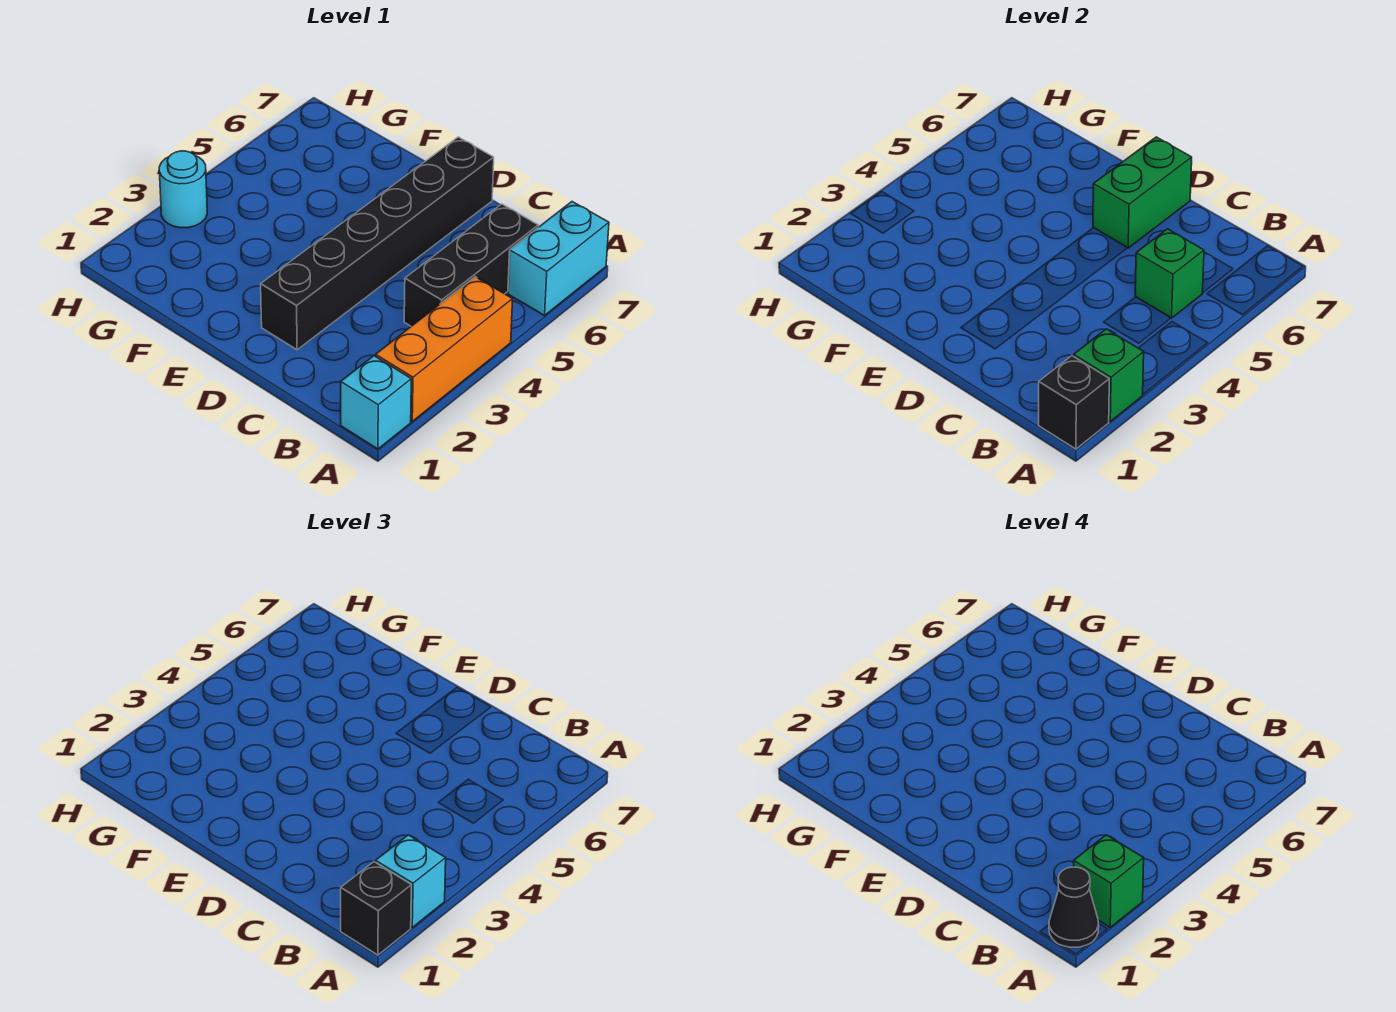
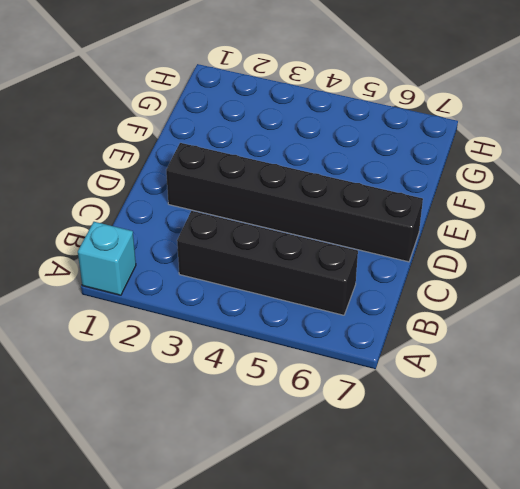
black brick B3:B6 level 1 -> black brick B4:B6 level 1
none -> orange brick A2:A4 level 1
none -> cyan brick A6:A7 level 1
none -> cyan round brick H3 level 1

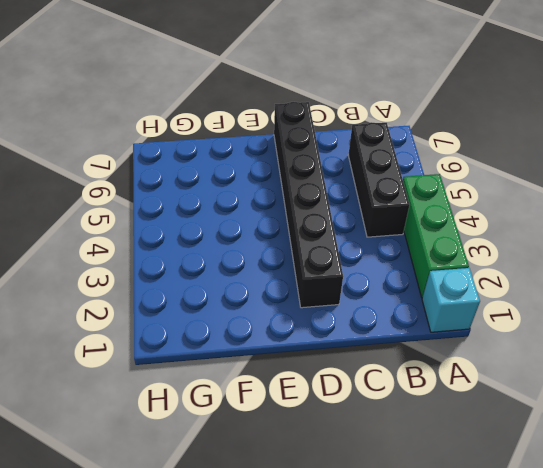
green brick A2:A4 level 1 -> orange brick A2:A4 level 1
none -> cyan brick A6:A7 level 1
none -> cyan round brick H3 level 1
none -> black brick A1 level 2

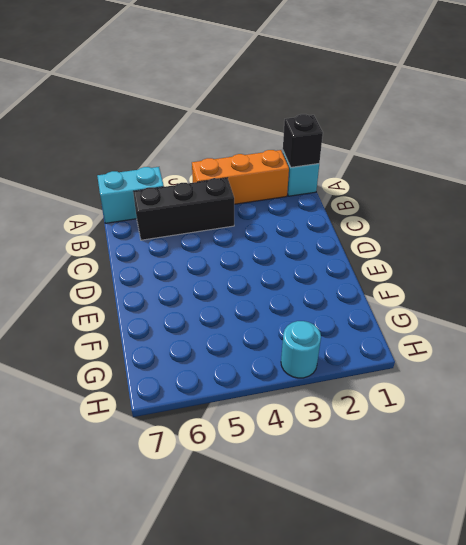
none -> black brick D2:D7 level 1
none -> green brick A2 level 2
none -> green brick B5 level 2

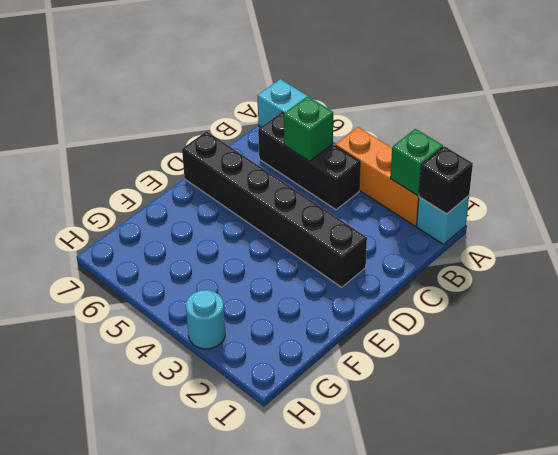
none -> green brick D6:D7 level 2
none -> black brick A1 level 3
none -> cyan brick A2 level 3

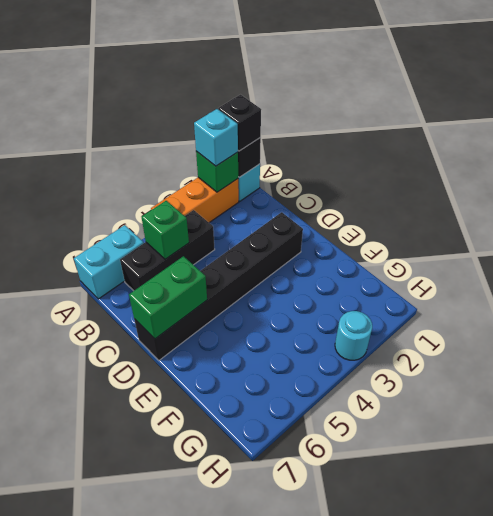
none -> black cone A1 level 4
none -> green brick A2 level 4

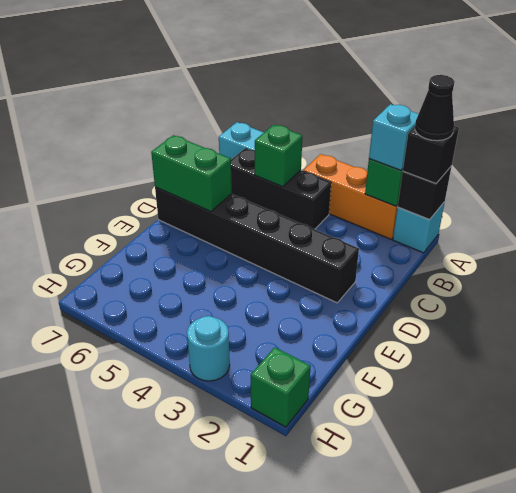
green brick H1 level 1 -> green brick A2 level 4

